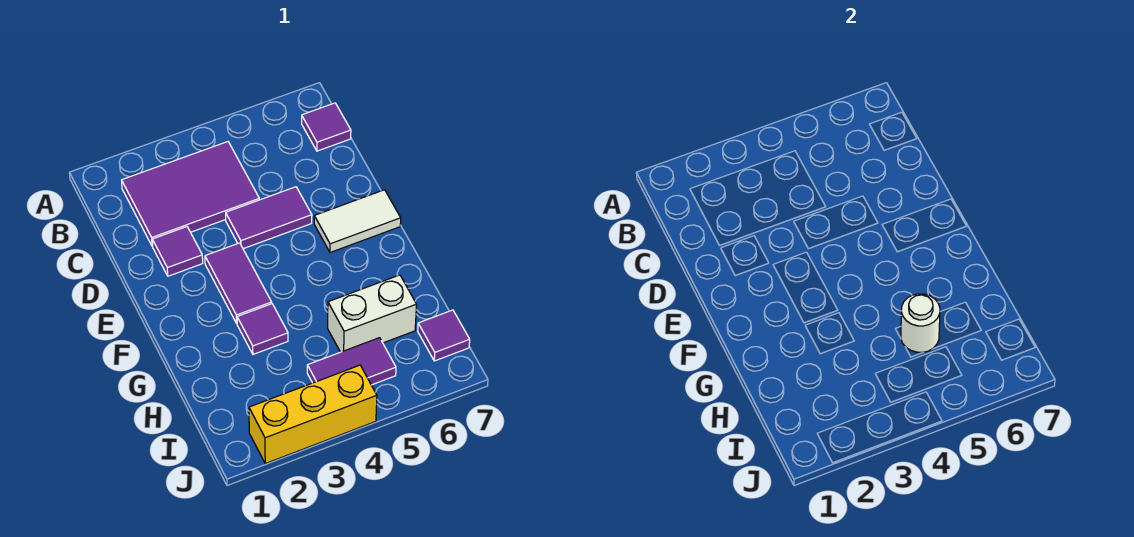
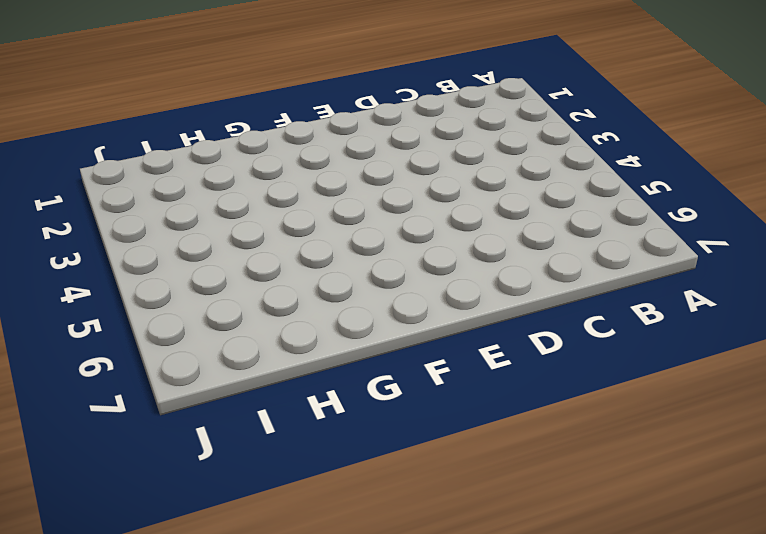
none -> purple tile B2:C4 level 1
none -> purple tile B7 level 1
none -> purple tile D2 level 1

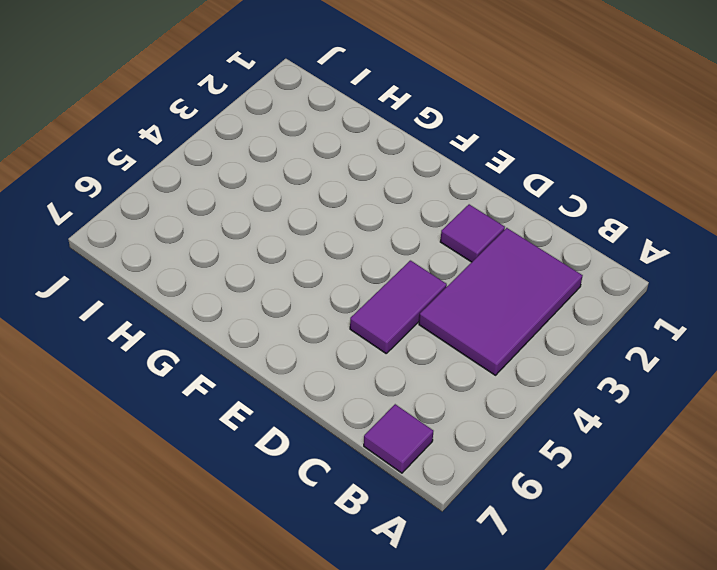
none -> purple tile E3:F3 level 1
none -> white tile E6:E7 level 1
none -> purple tile G3 level 1

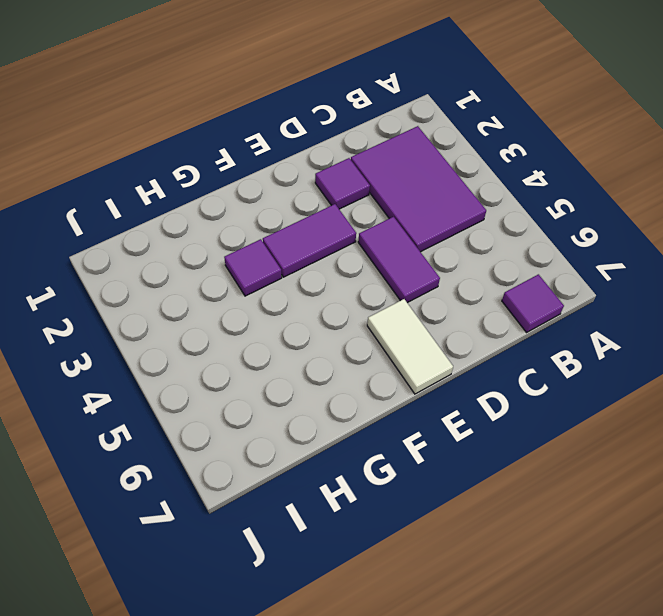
none -> white brick H5:H6 level 1
none -> purple tile I4:I5 level 1
none -> purple tile I7 level 1

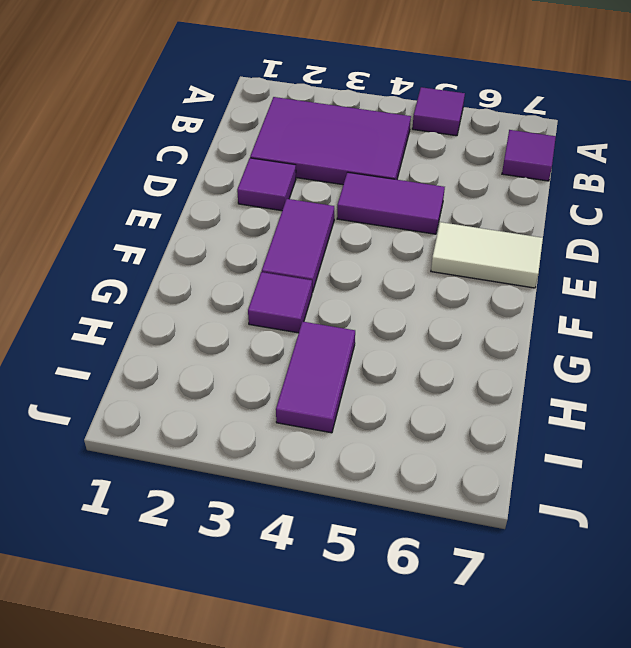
purple tile A5 level 1 -> purple tile I7 level 1
purple tile H4:I4 level 1 -> purple tile I4:I5 level 1
none -> white brick H5:H6 level 1
none -> yellow brick J2:J4 level 1
none -> white round brick H5 level 2

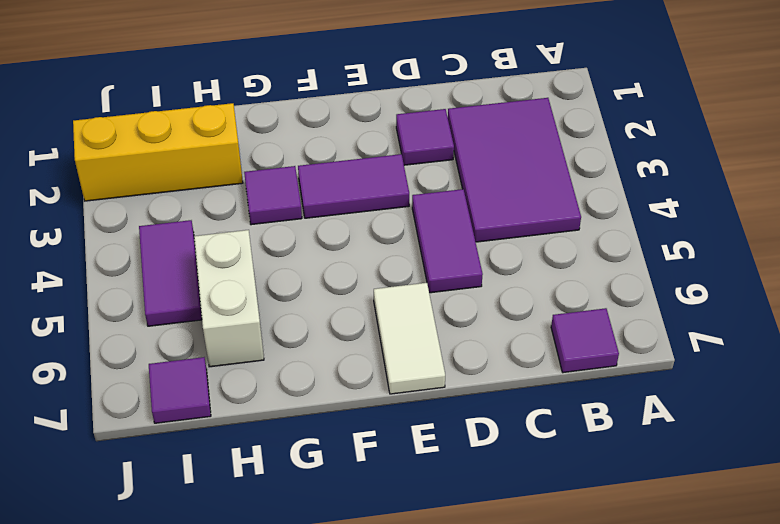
yellow brick H2:J2 level 1 -> yellow brick J2:J4 level 1
none -> white round brick H5 level 2

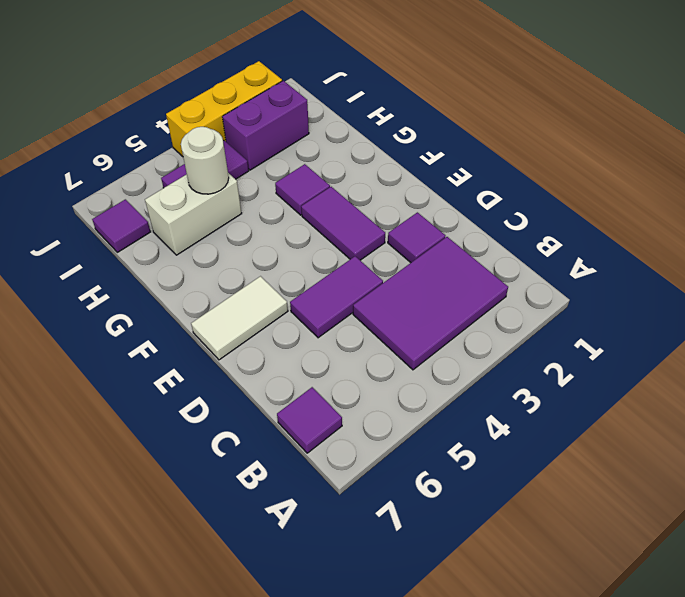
purple brick I2:I3 level 1 -> none

